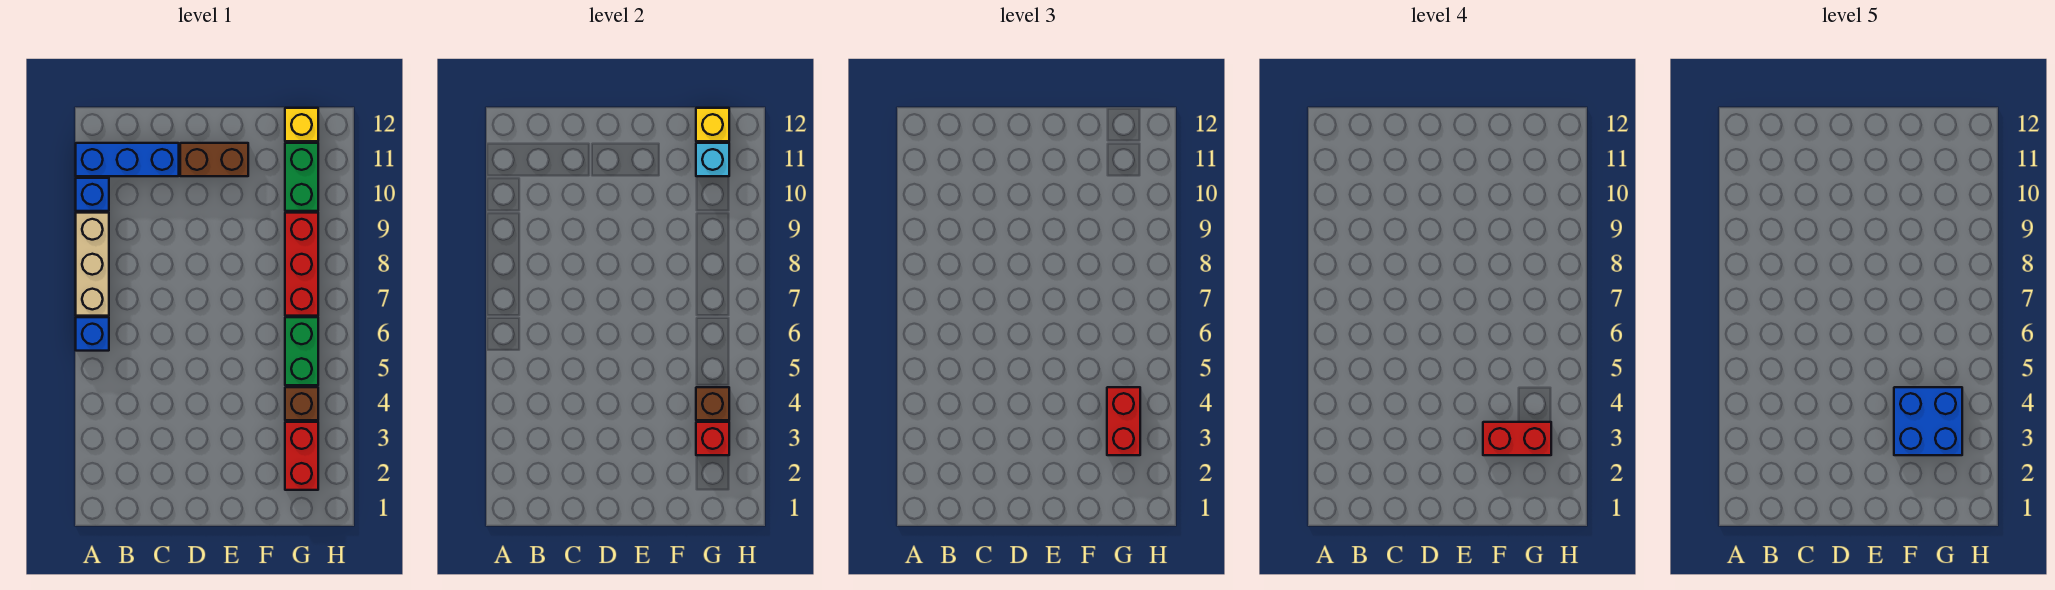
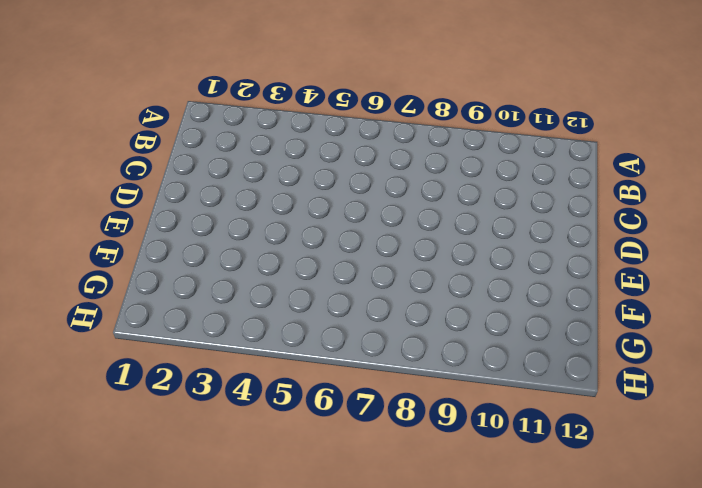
none -> blue brick A6 level 1
none -> tan brick A7:A9 level 1
none -> blue brick A10 level 1

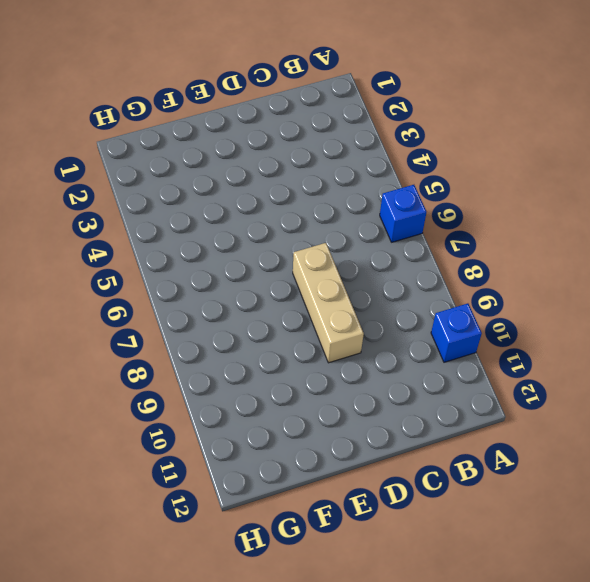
tan brick D7:D9 level 1 -> tan brick A7:A9 level 1
none -> blue brick A11:C11 level 1
none -> brown brick D11:E11 level 1
none -> red brick G2:G3 level 1

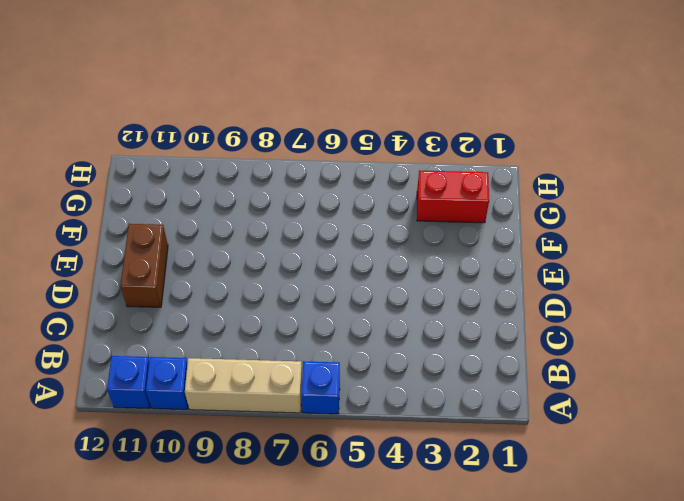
blue brick A11 level 1 -> blue brick A11:C11 level 1
none -> brown brick G4 level 1
none -> green brick G5:G6 level 1
none -> red brick G7:G9 level 1

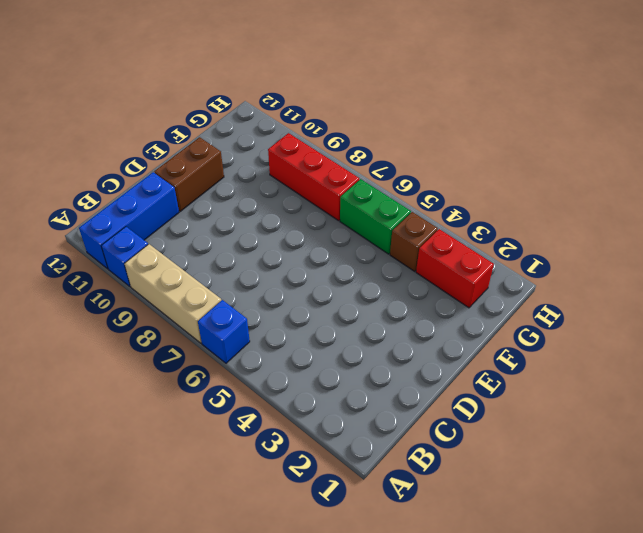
none -> green brick G10:G11 level 1
none -> yellow brick G12 level 1
none -> red brick G3 level 2

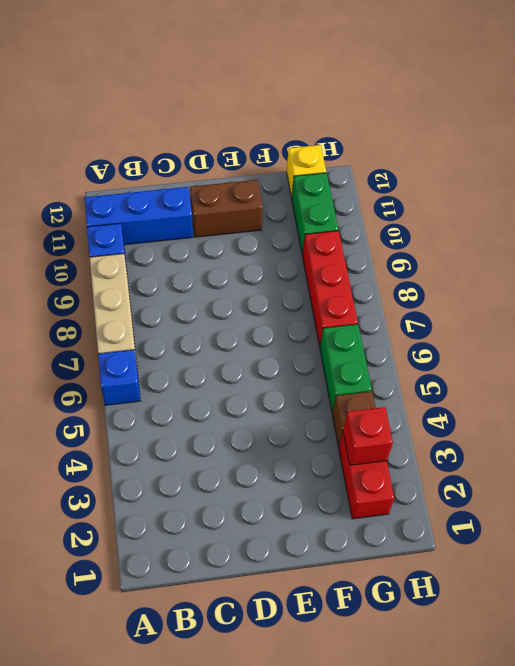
none -> brown brick G4 level 2
none -> cyan brick G11 level 2
none -> yellow brick G12 level 2

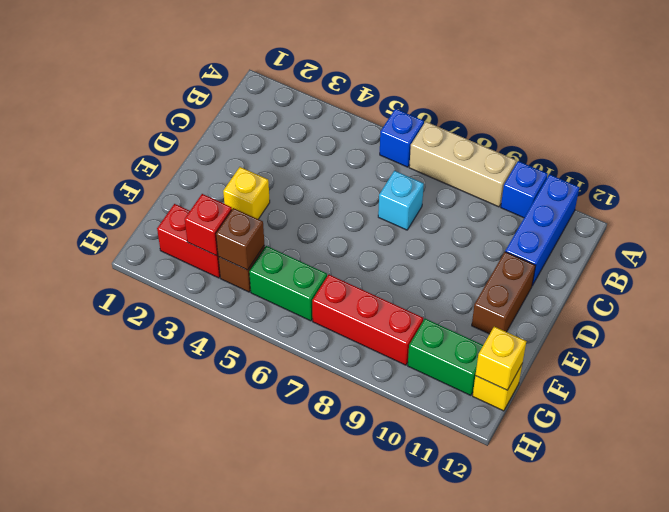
cyan brick C7 level 1 -> cyan brick G11 level 2
yellow brick E3 level 1 -> none
none -> red brick G3:G4 level 3
none -> red brick F3:G3 level 4
none -> blue brick F3:G4 level 5

